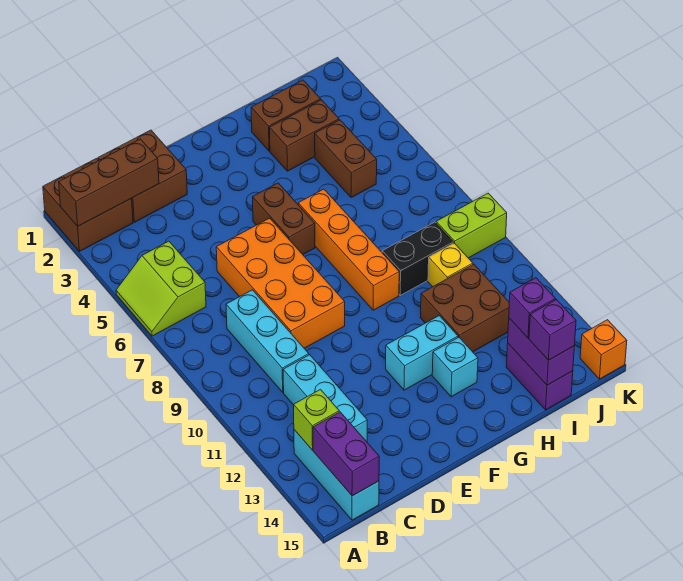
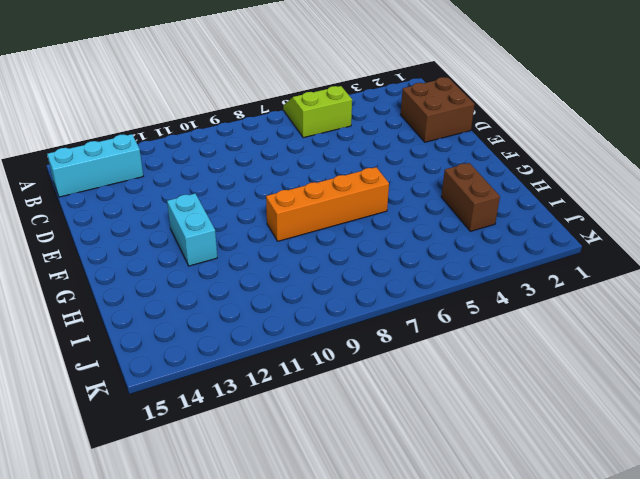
none -> brown brick A1:B2 level 1
none -> cyan brick C8:C10 level 1
none -> cyan brick C11:C13 level 1

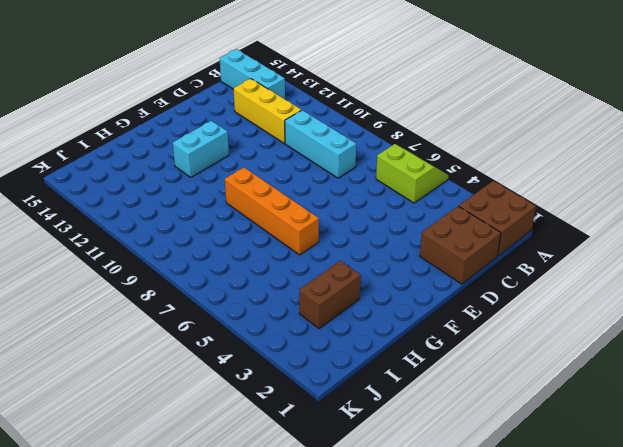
yellow brick C11:C13 level 1 -> cyan brick C11:C13 level 1
none -> orange brick D6:E9 level 1
none -> brown brick F5:F6 level 1
none -> cyan brick G13 level 1

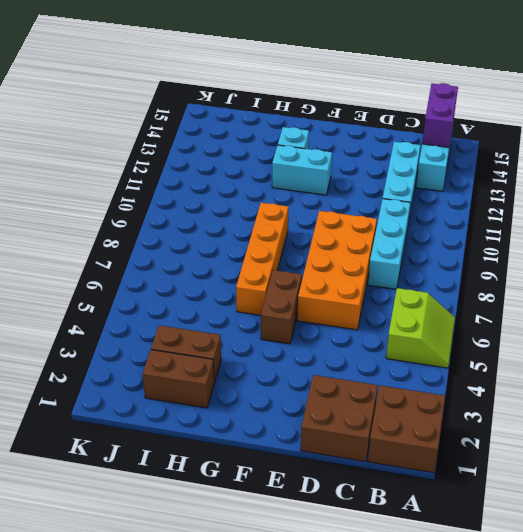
none -> black brick H9:I9 level 1
none -> brown brick H11:I12 level 1
none -> brown brick I4:I5 level 1

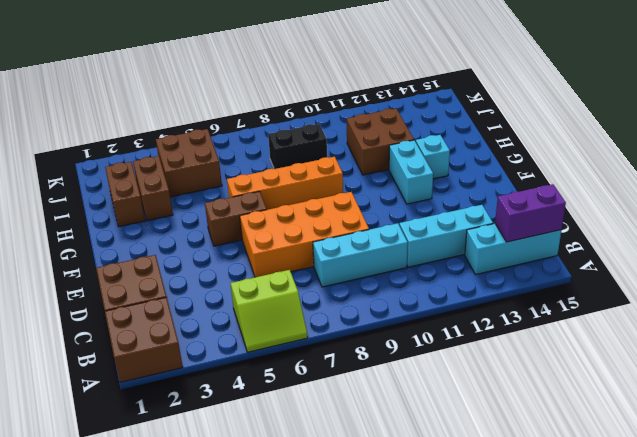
brown brick I4:J5 level 1 -> brown brick I4:I5 level 1
black brick I8:I9 level 1 -> black brick H9:I9 level 1
none -> yellow brick I10 level 1
none -> purple brick I14:I15 level 1
none -> lime brick J9:K9 level 1

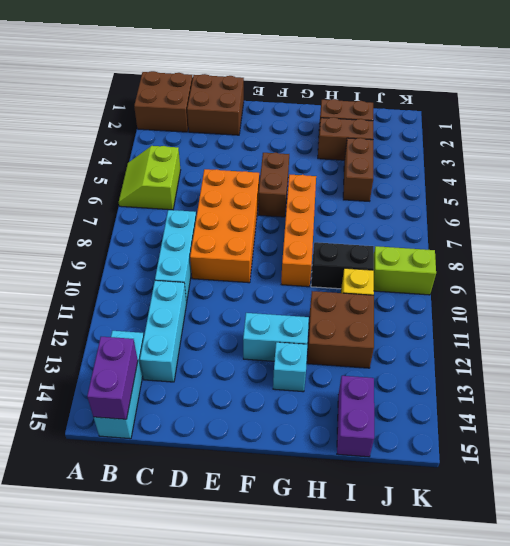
none -> orange brick K15 level 1
none -> brown brick A2:C2 level 2
none -> lime brick B13 level 2

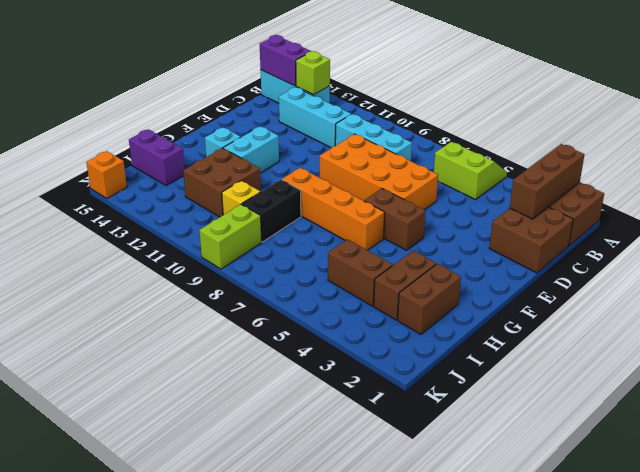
none -> purple brick I14:I15 level 2
none -> purple brick I14 level 3
none -> purple brick I15 level 3

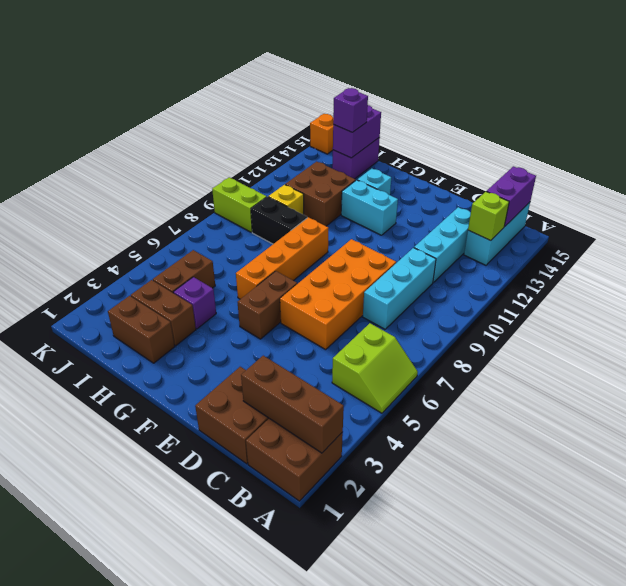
purple brick H4 level 1 -> purple brick I15 level 3

